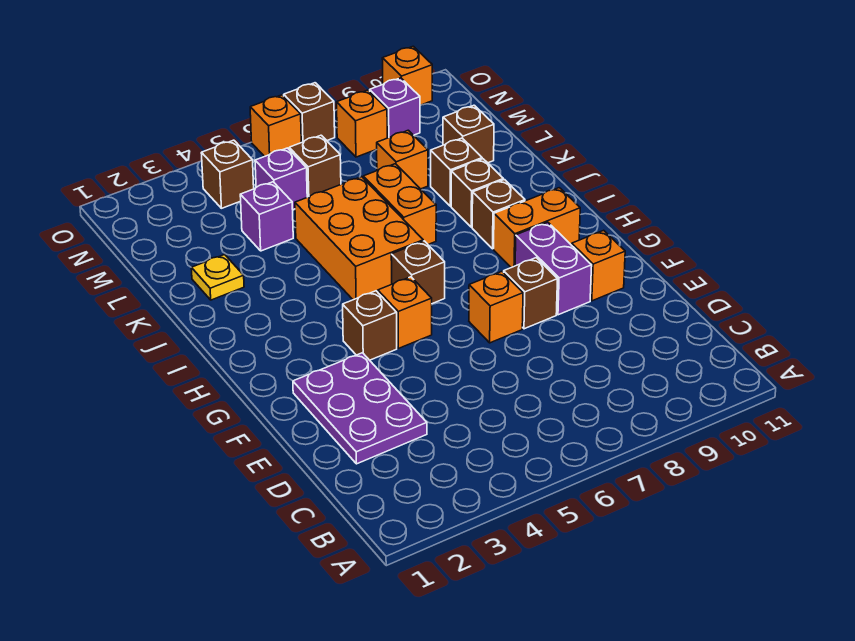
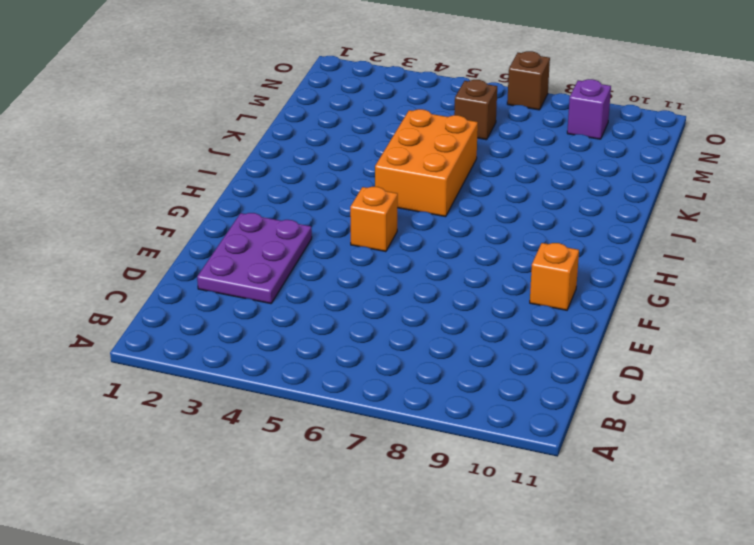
none -> orange brick F7 level 1
none -> brown brick F8 level 1
none -> purple brick F9:G9 level 1

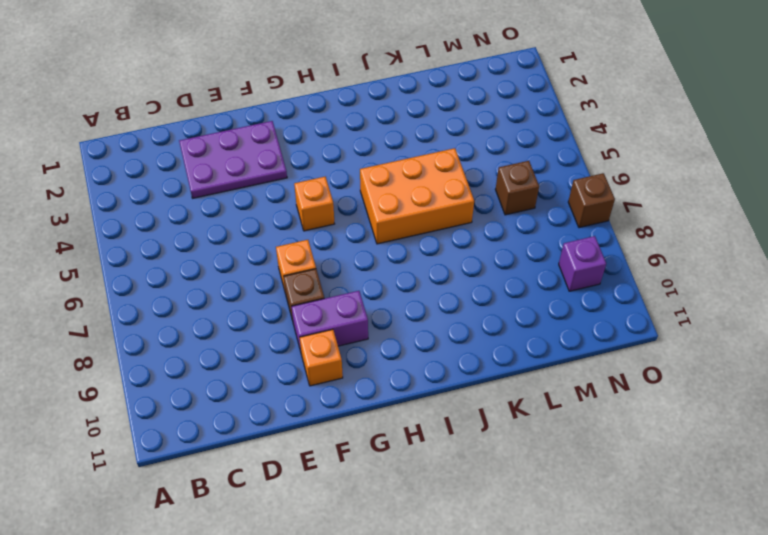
none -> brown brick G4 level 1
none -> brown brick H6 level 1
none -> orange brick H9:H10 level 1

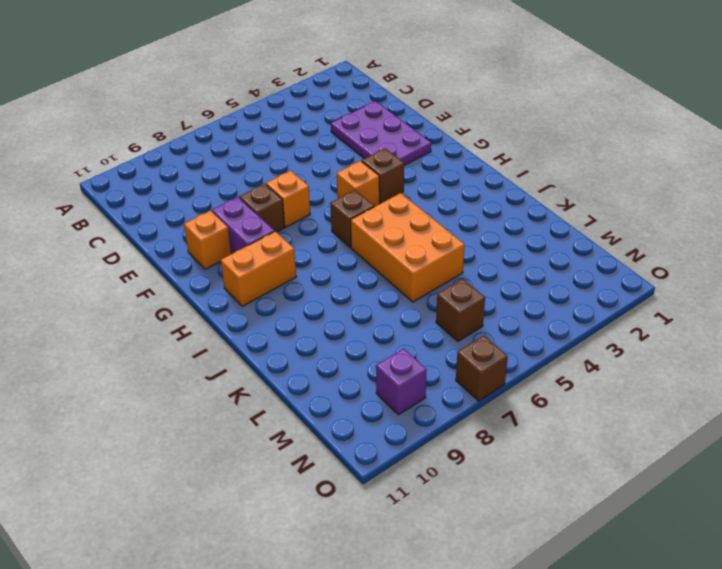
none -> brown brick I9 level 1
none -> orange brick J7:K7 level 1
none -> brown brick J9 level 1

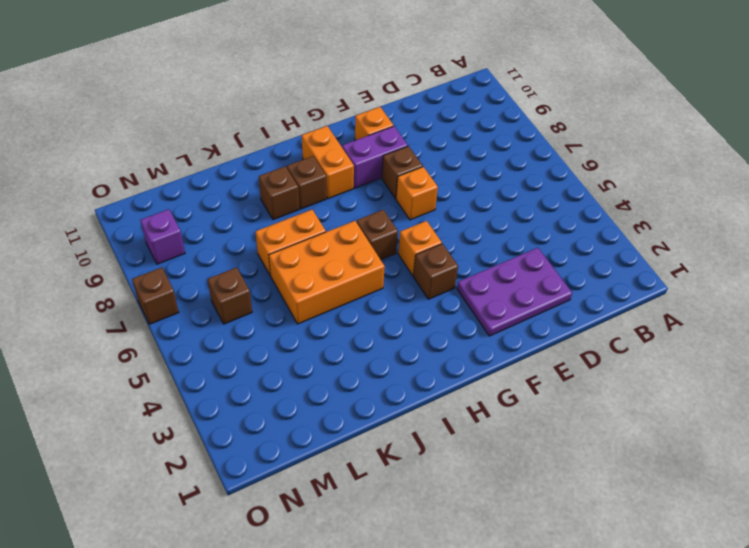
none -> yellow plate K2 level 1
none -> brown brick K9 level 1
none -> purple brick L4 level 1

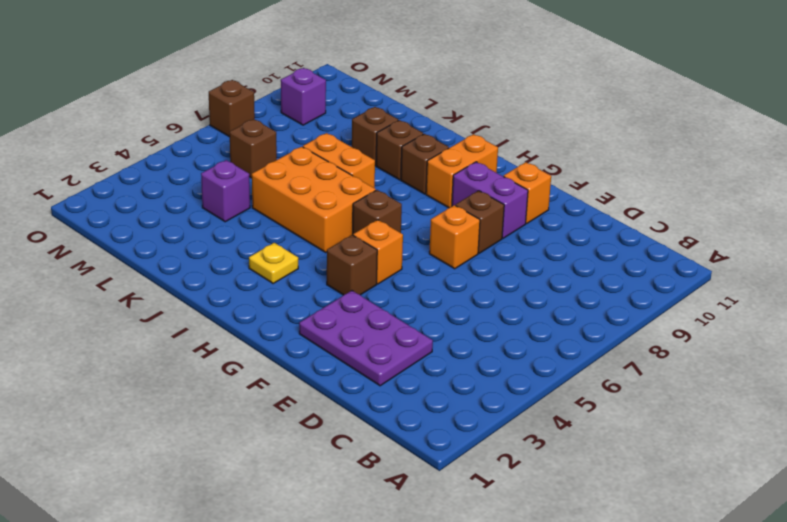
yellow plate I3 level 1 -> yellow plate K2 level 1
none -> orange brick L8 level 1
none -> brown brick L10 level 1
none -> purple brick M5 level 1

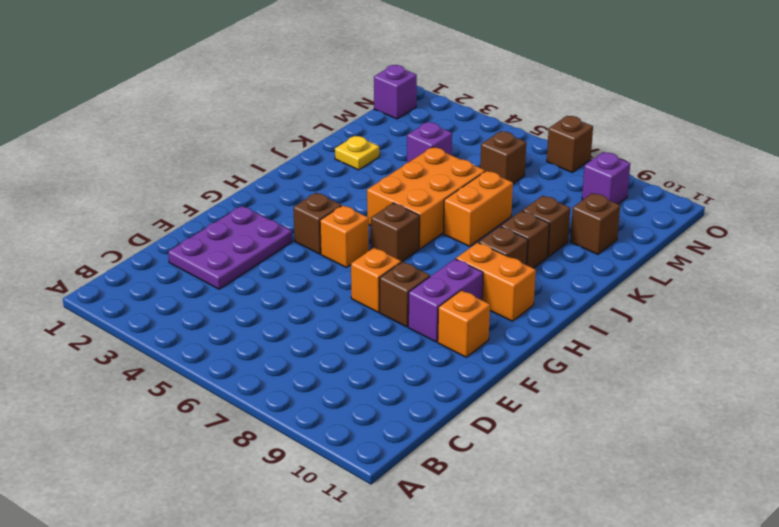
purple brick N1 level 1 -> purple brick M5 level 1
none -> orange brick L8 level 1
none -> brown brick N4 level 1
none -> orange brick N8 level 1

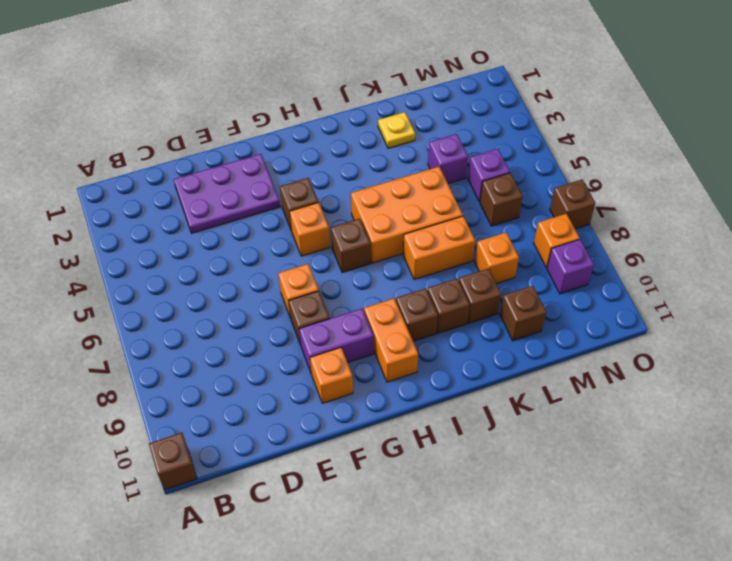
brown brick A11 level 1 -> brown brick N4 level 1
none -> orange brick O6 level 1
none -> orange brick O10 level 1

